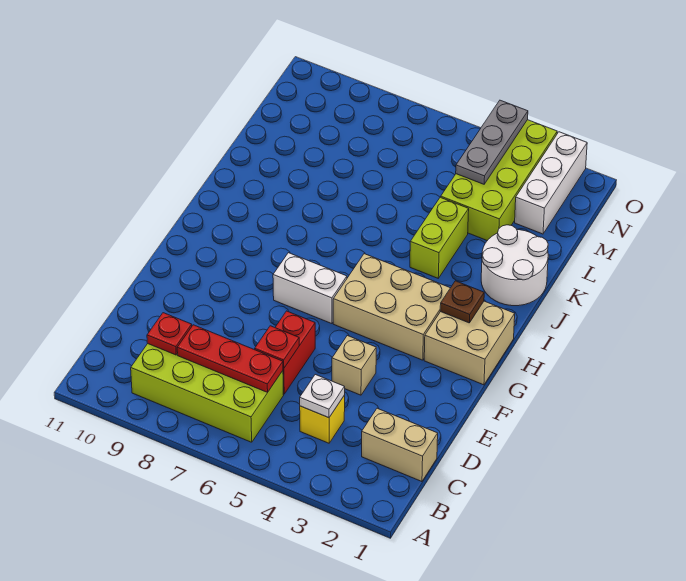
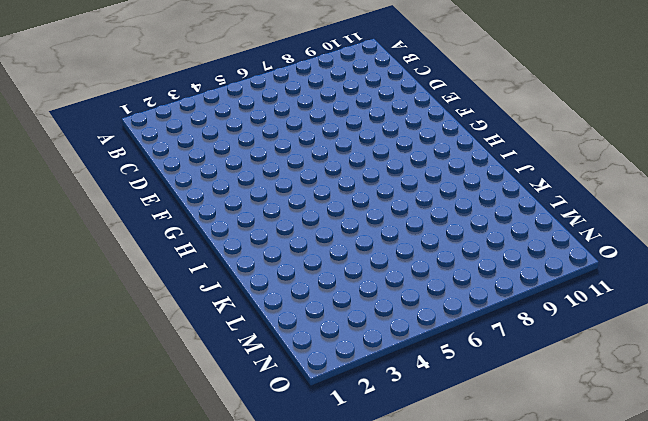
none -> lime brick B6:C9 level 1
none -> tan brick C1:C2 level 1
none -> yellow brick C4 level 1

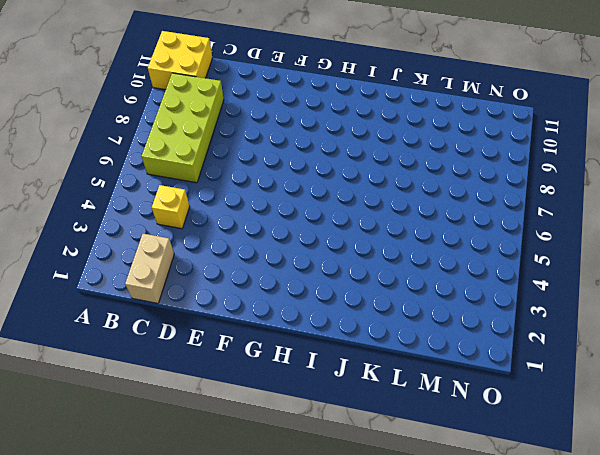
yellow brick A10:B11 level 1 -> none
none -> red brick D6:E6 level 1
none -> tan brick E4 level 1
none -> tan brick G1:H2 level 1

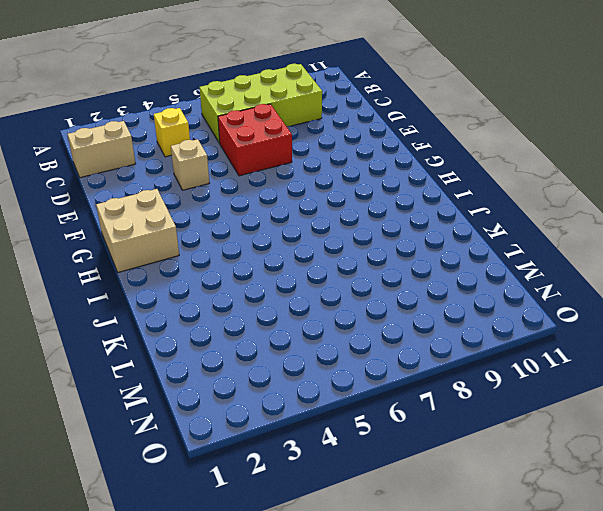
red brick D6:E7 level 1 -> red brick D6:E6 level 1
none -> tan brick G3:H5 level 1
none -> white brick G6:G7 level 1
none -> white round brick J1:K2 level 1

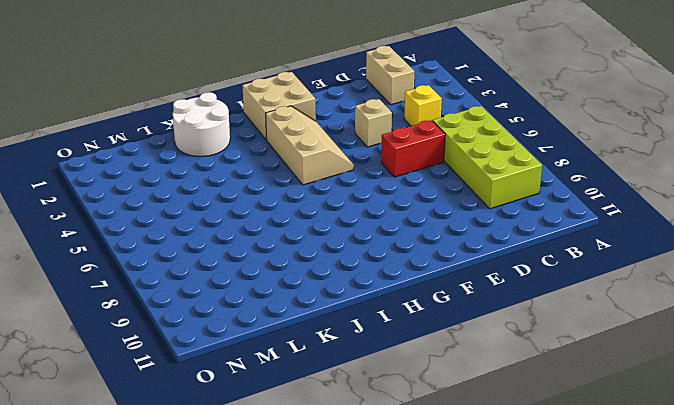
tan slope G3:H5 level 1 top H -> tan brick G3:H5 level 1
none -> white brick G6:G7 level 1
none -> lime brick J4:K4 level 1
none -> lime brick L3:O4 level 1

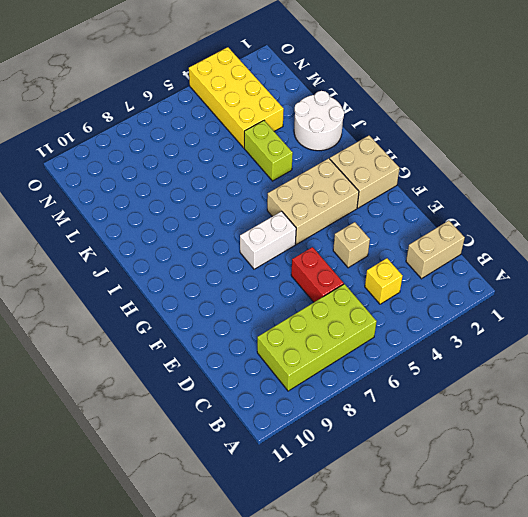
yellow brick L3:O4 level 1 -> lime brick L3:O4 level 1
none -> white brick M2:O2 level 1
none -> white plate C4 level 2
none -> red plate C6:C8 level 2

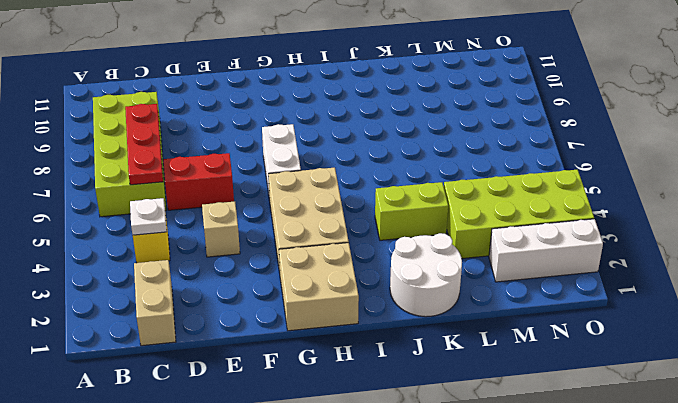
none -> red plate C9 level 2
none -> red plate D6 level 2
none -> brown plate H2 level 2

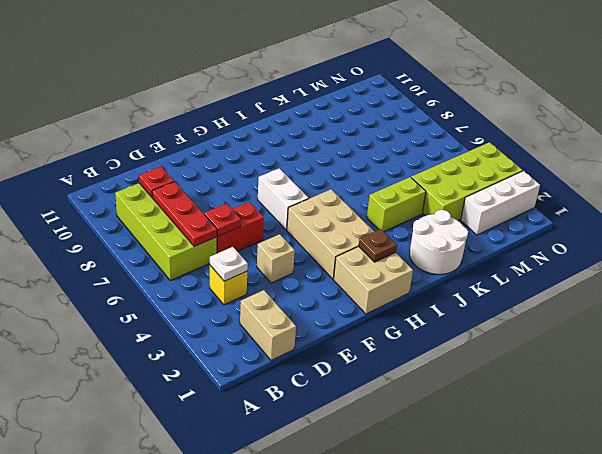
none -> grey plate M4:O4 level 2

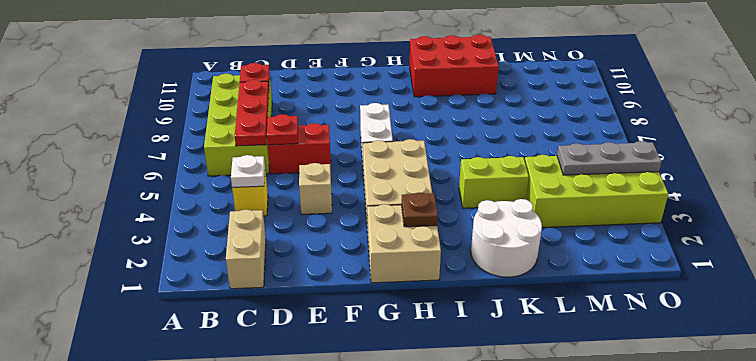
red brick I10:K11 level 1 -> none
none -> white brick M2:O2 level 1

